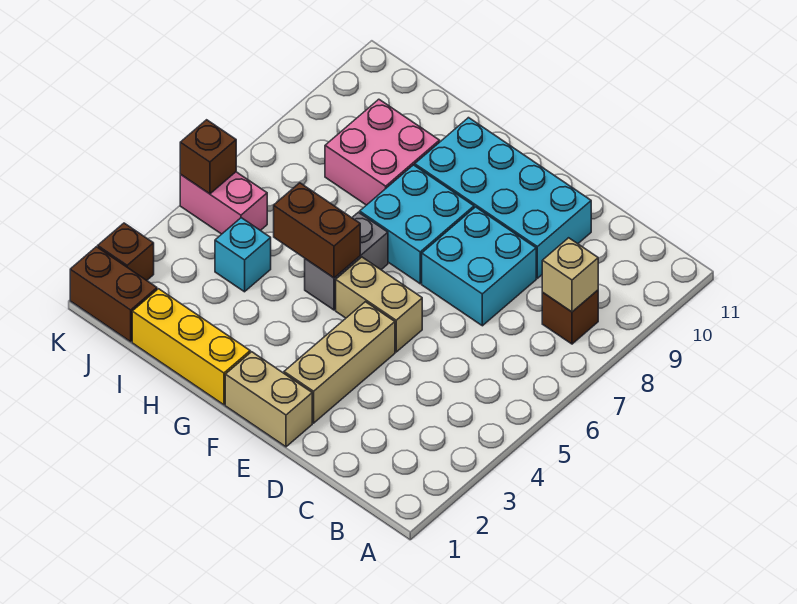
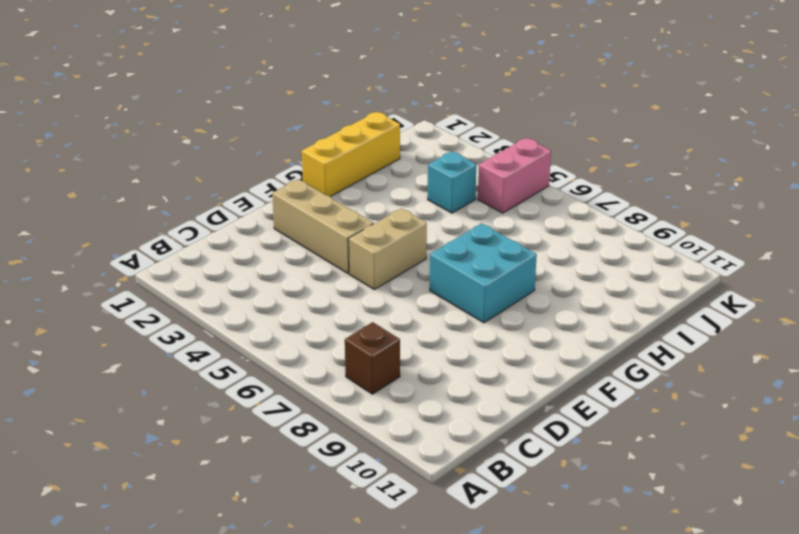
none -> cyan brick D7:E8 level 1
none -> cyan brick D9:G10 level 1
none -> tan brick E1:F1 level 1

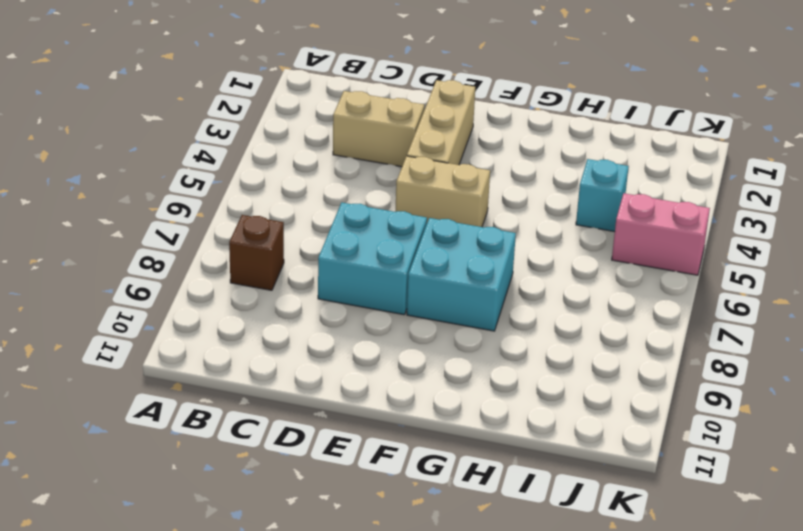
tan brick C3:D3 level 1 -> tan brick E1:F1 level 1
none -> cyan brick D9:G10 level 1
none -> yellow brick G1:I1 level 1
none -> grey brick G5:G6 level 1

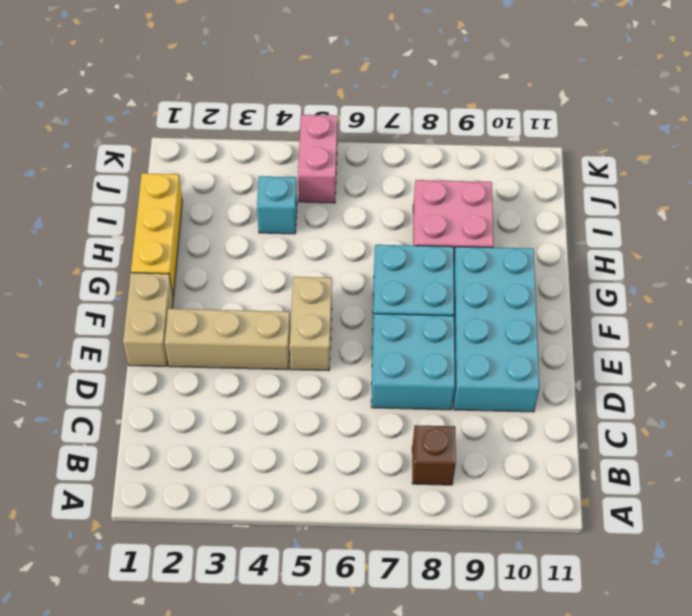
none -> grey brick G5:G6 level 1
none -> brown brick J1:K1 level 1
none -> brown brick K2 level 1

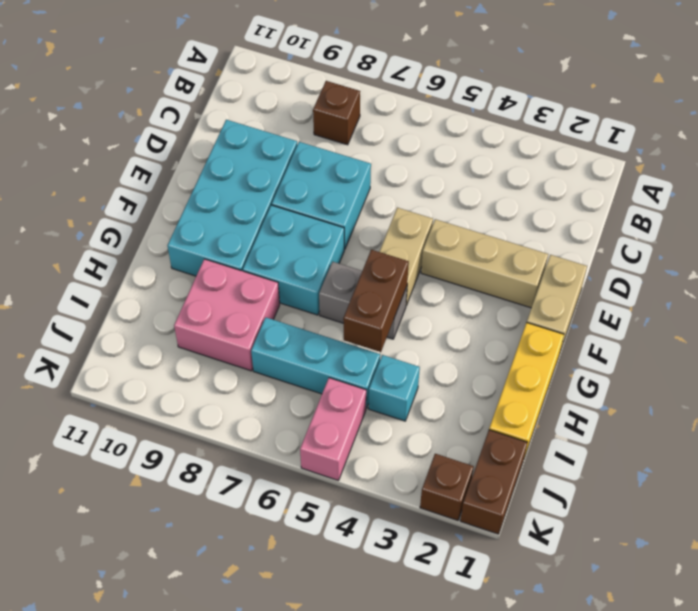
cyan brick I5:I7 level 1 -> none
none -> tan brick B8 level 2
none -> brown brick K5 level 2

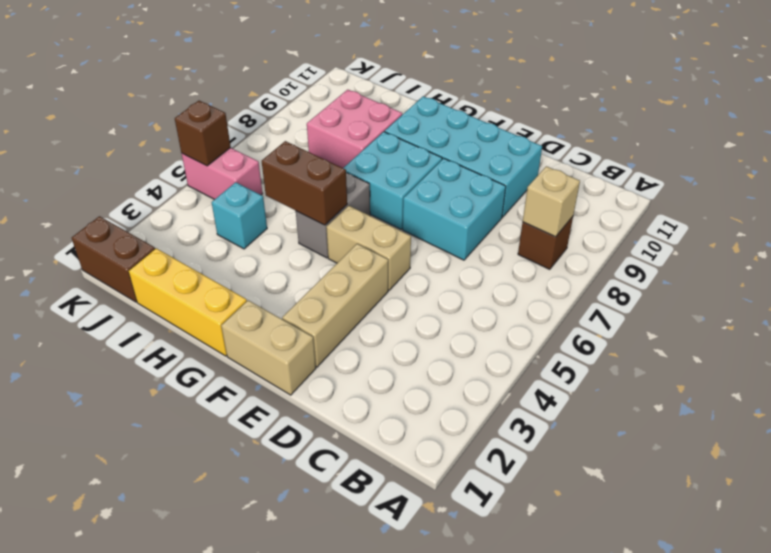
none -> brown brick K2 level 1

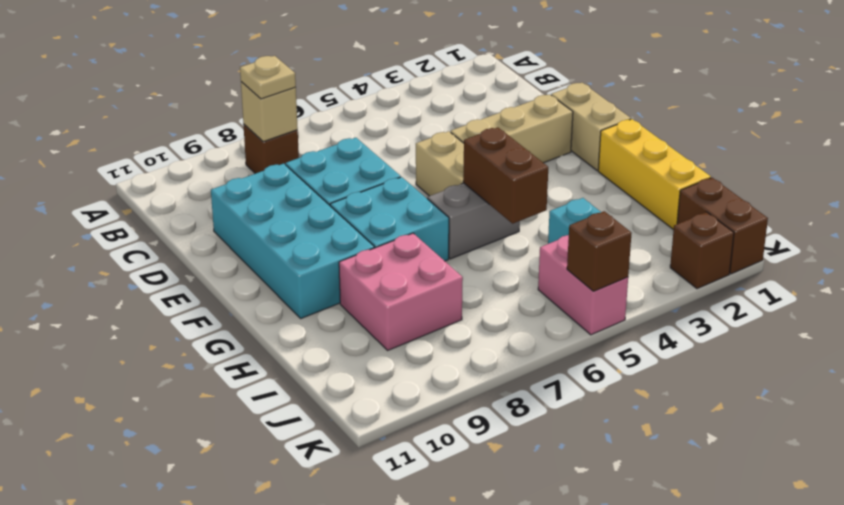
tan plate B8 level 3 -> none

